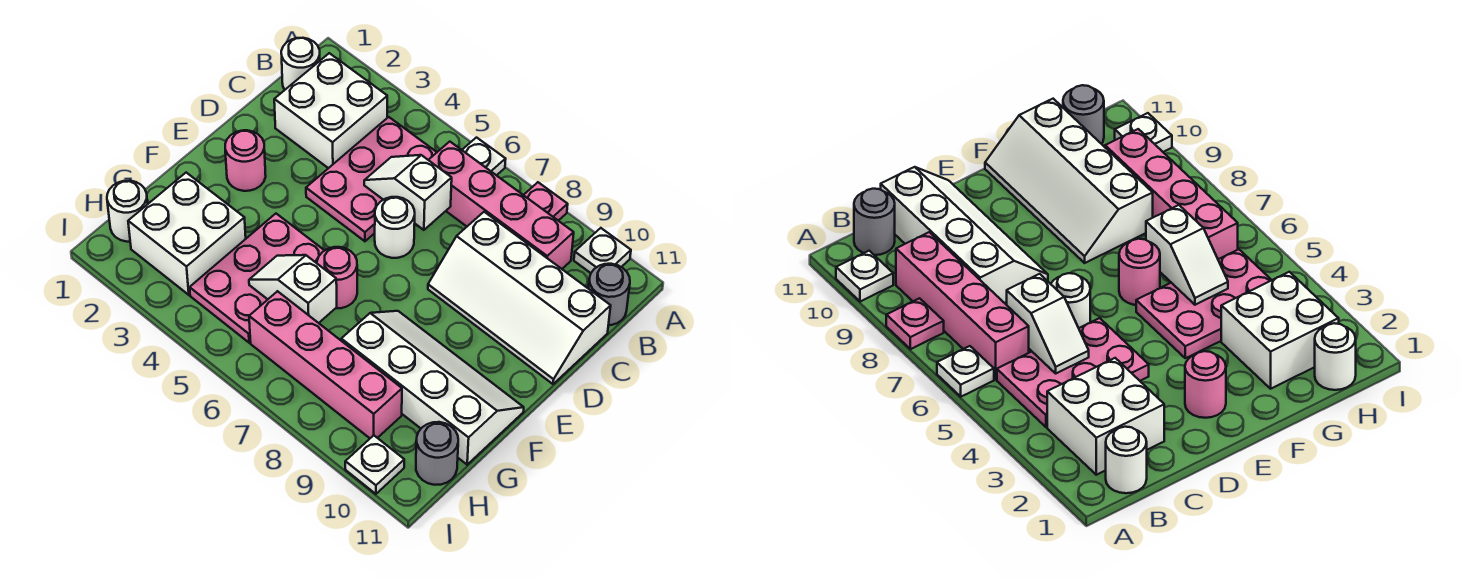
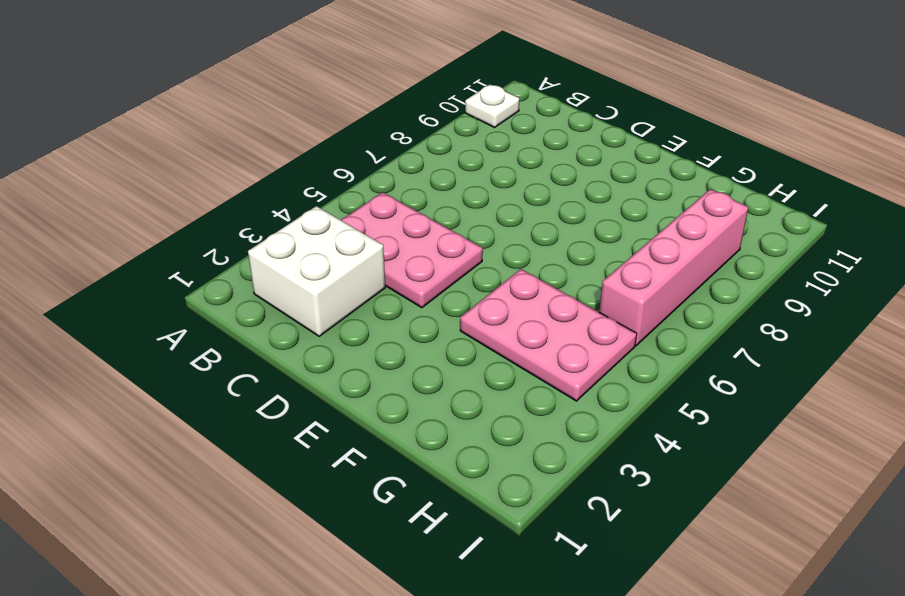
none -> white plate A6 level 1
none -> pink plate A8 level 1
none -> white round brick B1 level 1

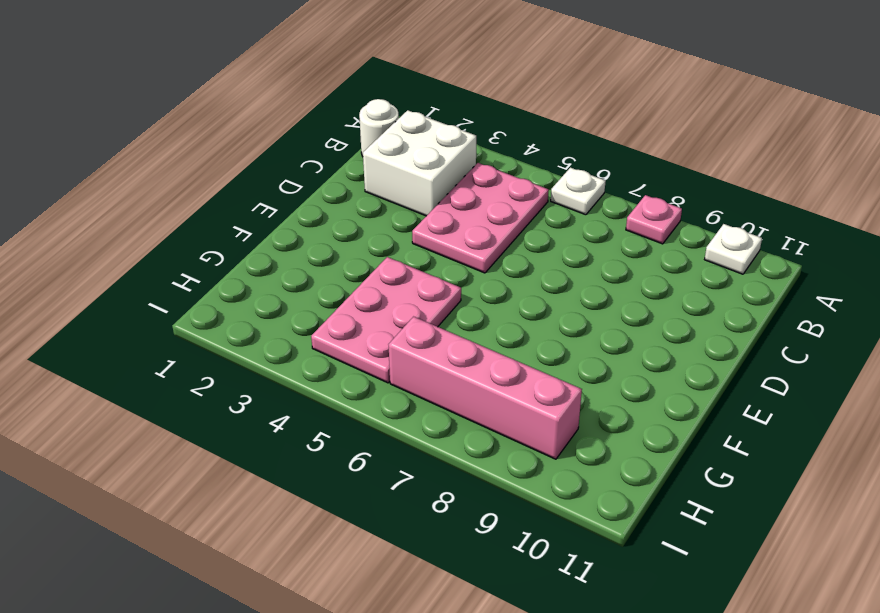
none -> pink brick B6:B9 level 1
none -> grey round brick B11 level 1
none -> white slope C8:D11 level 1 top C

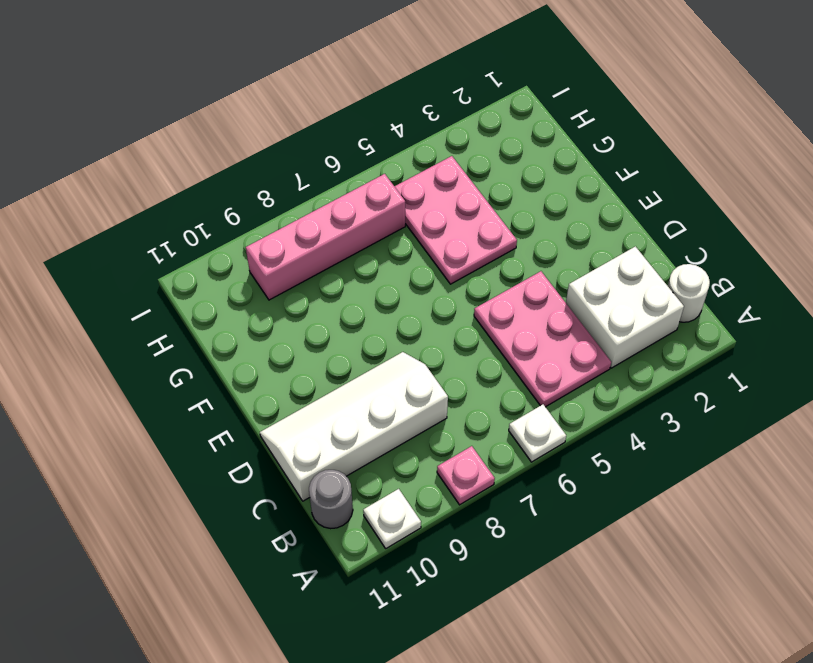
none -> pink brick B6:B9 level 1
none -> white round brick D6 level 1
none -> pink round brick E2 level 1

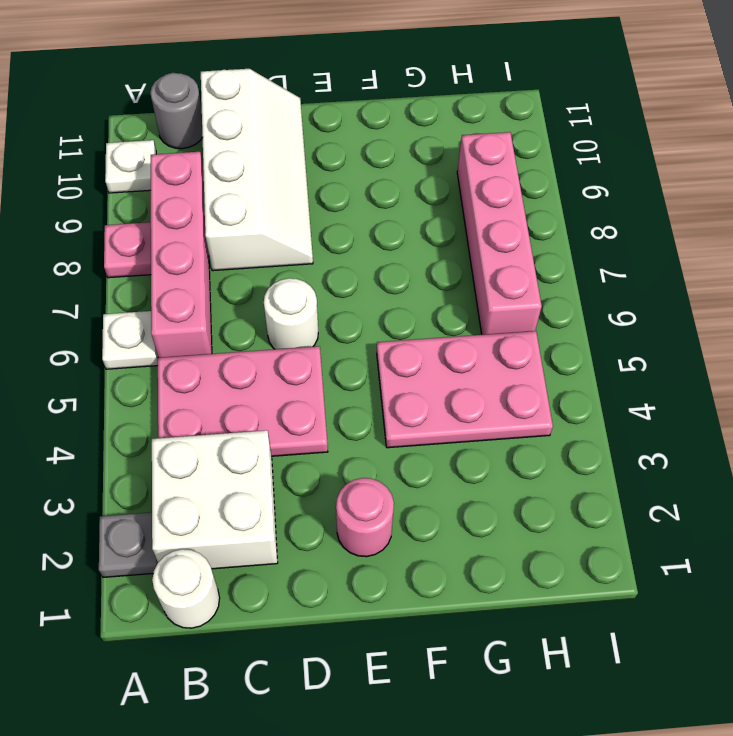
grey plate A2 level 1 -> none
none -> pink round brick F6 level 1
none -> white slope F8:G11 level 1 top G
none -> white brick G2:H3 level 1

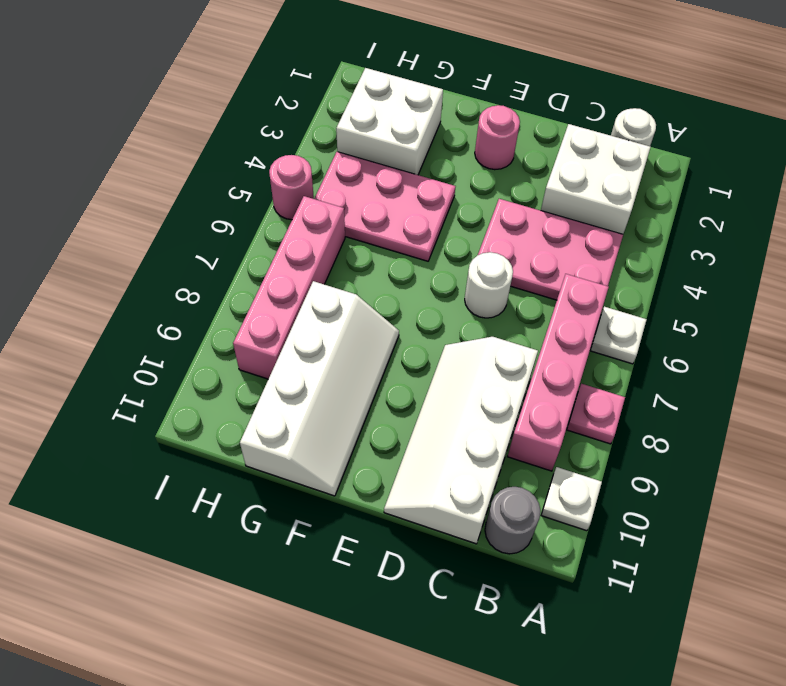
pink round brick I5 level 1 -> pink round brick F6 level 1
none -> white round brick H1 level 1
none -> grey round brick H11 level 1
none -> white plate I10 level 1

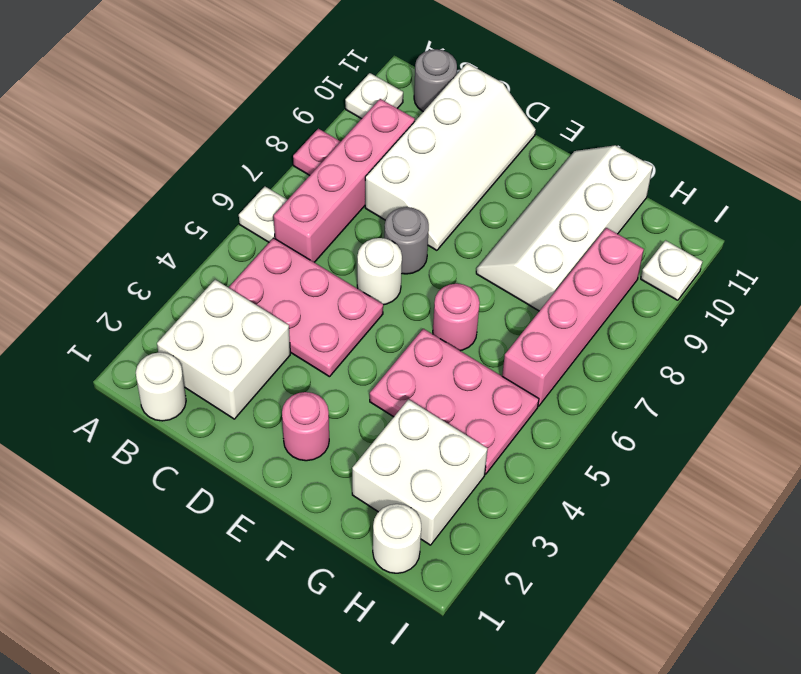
grey round brick D7 level 1 -> grey round brick H11 level 1
none -> white slope C5:C6 level 2 top 6
none -> white slope G5:G6 level 2 top 6

